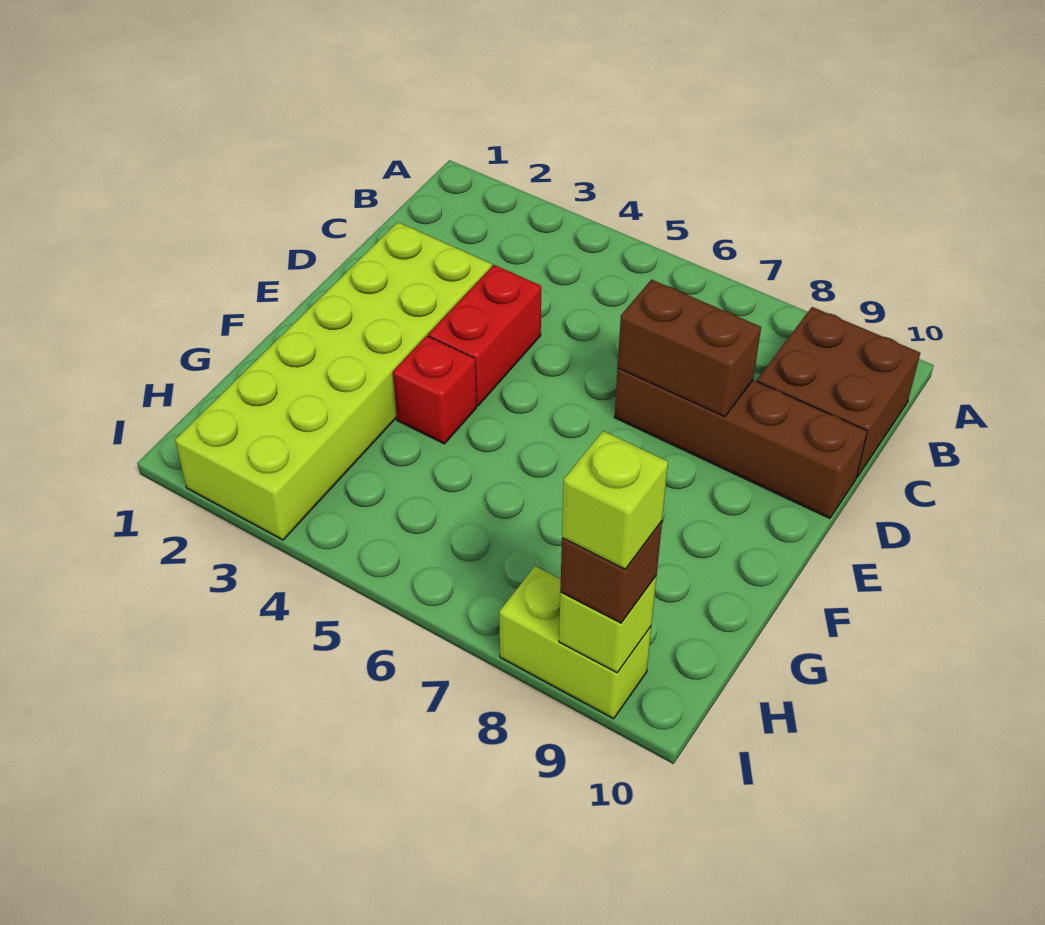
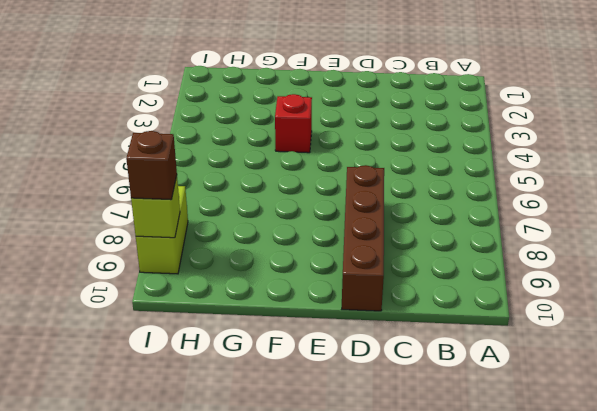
none -> brown brick B9:C10 level 1
none -> lime brick D2:I3 level 1

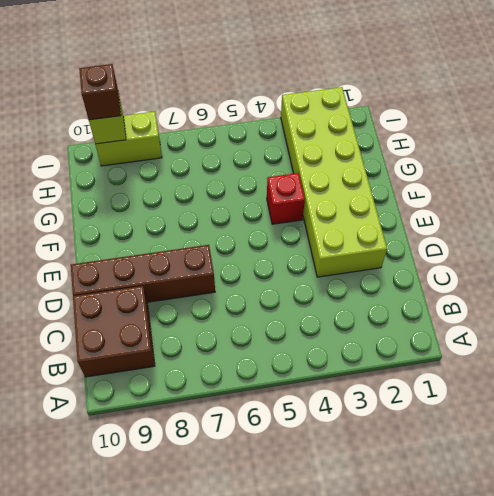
none -> red brick D4:E4 level 1
none -> brown brick D7:D8 level 2

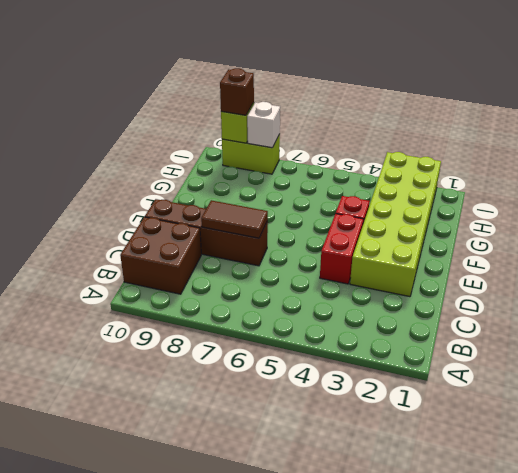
brown tile D7:D8 level 2 -> brown brick D7:D8 level 2
white brick I8 level 2 -> none
none -> lime brick I9 level 4

